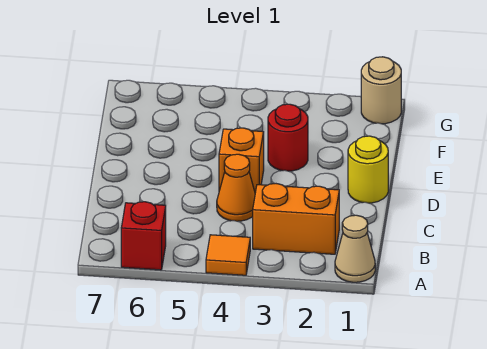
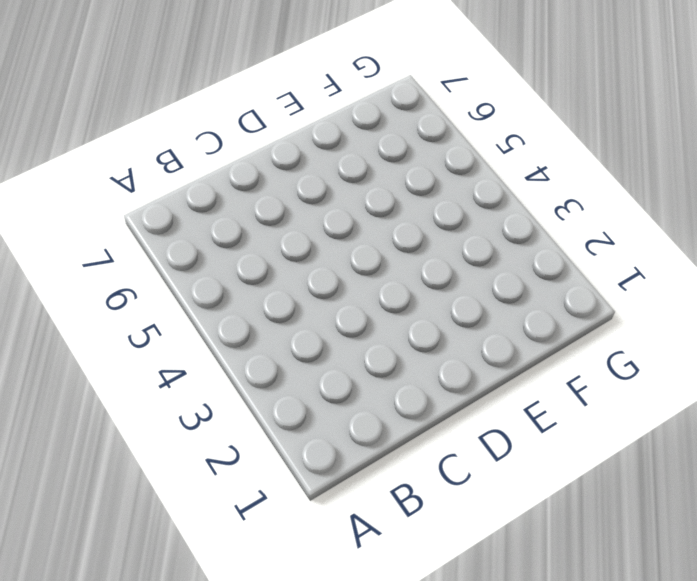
none -> tan cone A1 level 1
none -> orange tile A4 level 1

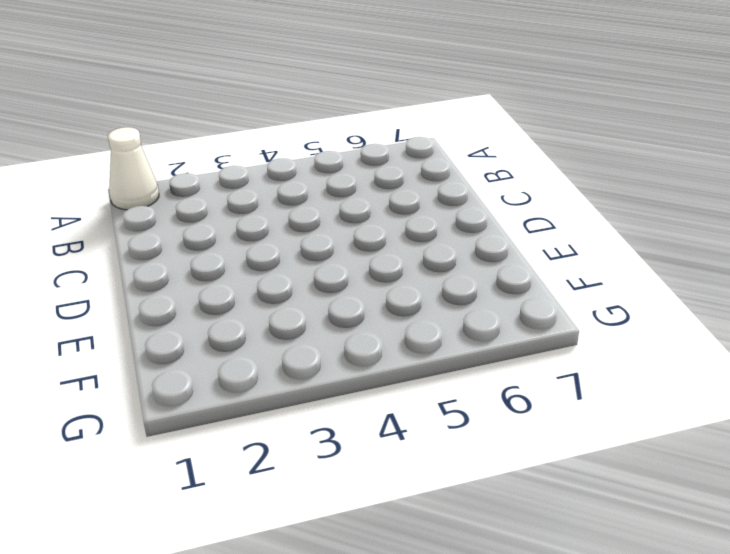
white cone A1 level 1 -> tan cone A1 level 1
none -> orange tile A4 level 1
none -> red brick A6 level 1

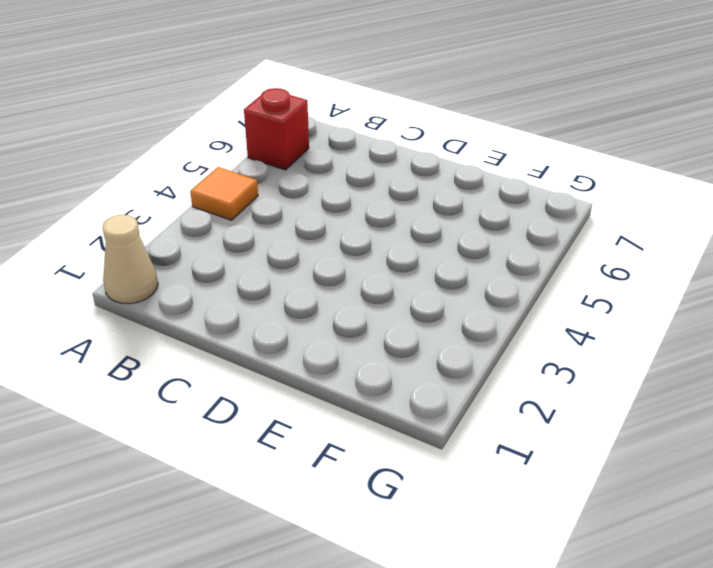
none -> orange brick B2:B3 level 1
none -> orange cone C4 level 1

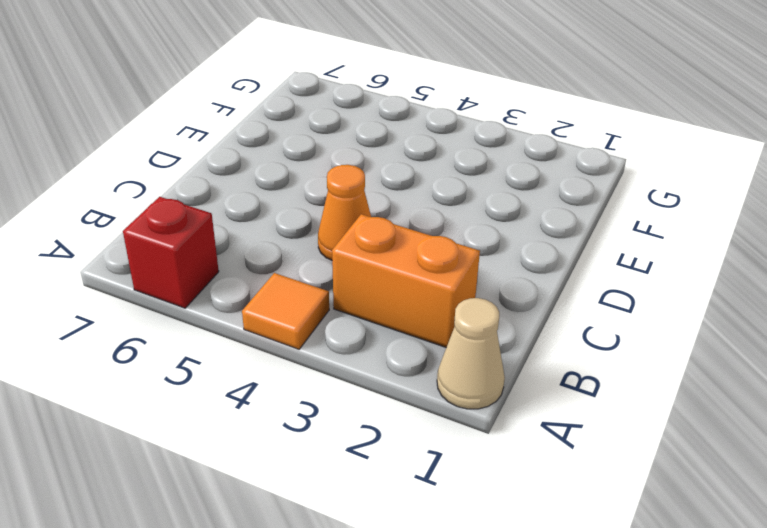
none -> yellow round brick D1 level 1
none -> orange brick D4 level 1

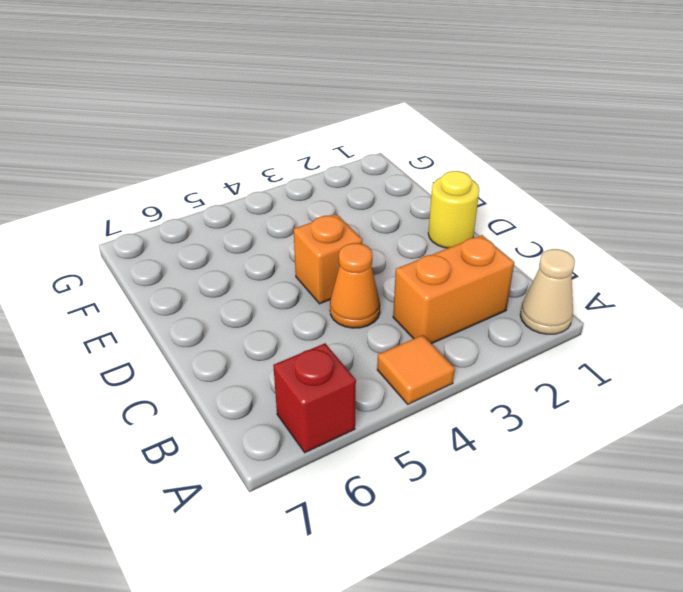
none -> red round brick E3 level 1
none -> tan round brick G1 level 1

